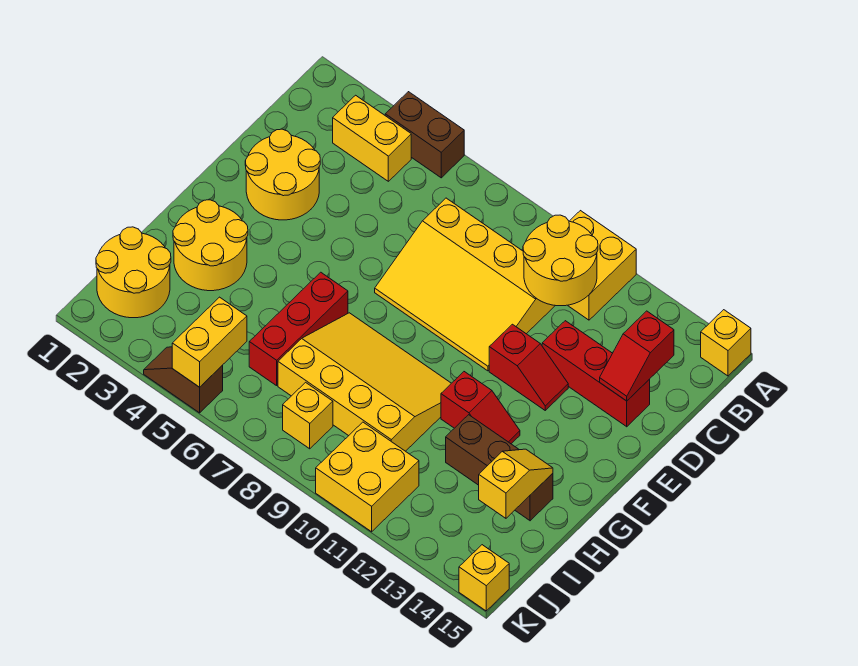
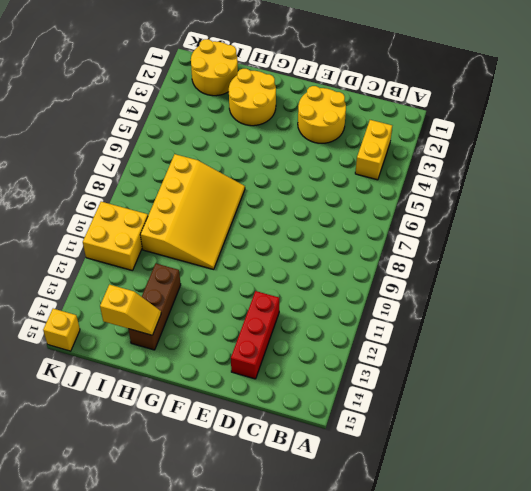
none -> brown brick A4:A5 level 1
none -> yellow brick A10:B11 level 1
none -> yellow brick A15 level 1

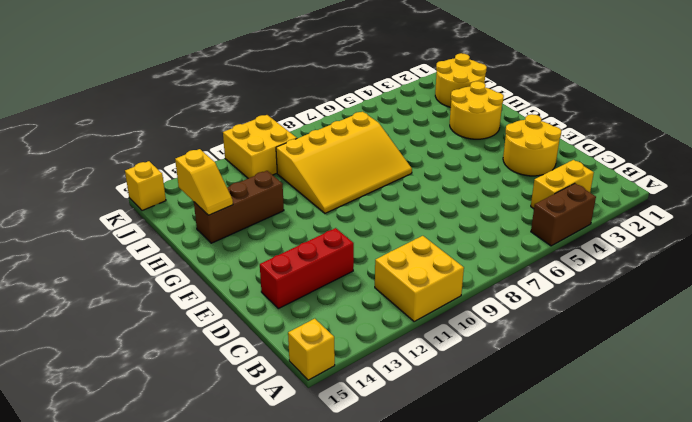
none -> yellow slope C7:E10 level 1 top C
none -> red slope E11:E12 level 1 top 11
none -> red brick G6:I6 level 1

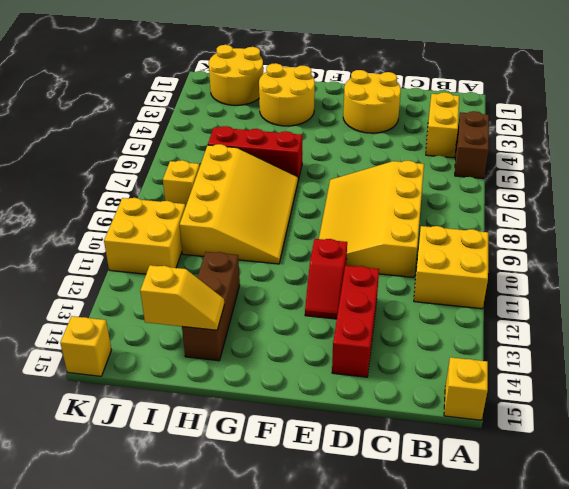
none -> red slope G11:G12 level 1 top 11
none -> brown slope K4:K5 level 1 top 5
none -> yellow round brick B10:C11 level 2

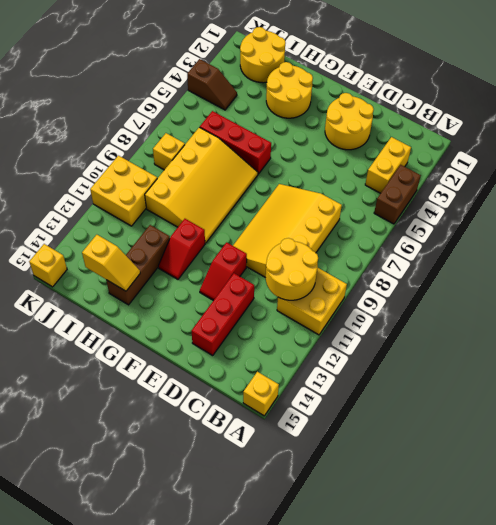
brown slope J4:K4 level 1 top K -> brown slope K4:K5 level 1 top 5
none -> red slope C14:D14 level 2 top C
none -> yellow brick J5:K5 level 2

